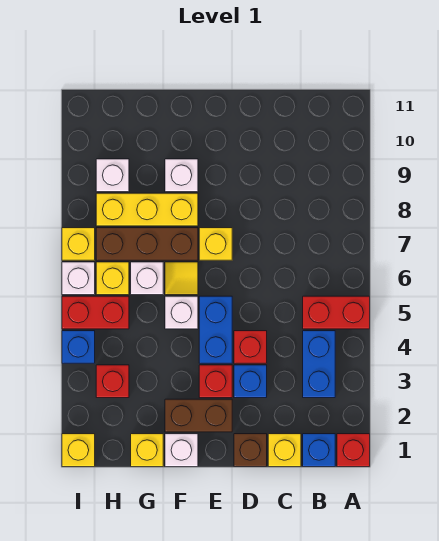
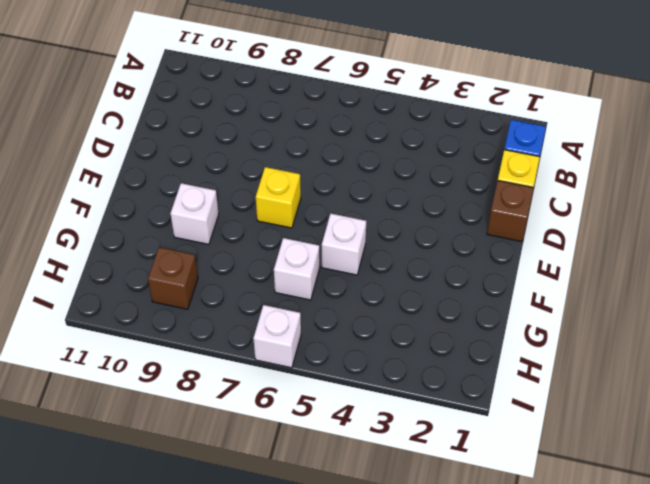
brown brick H9 level 1 -> white brick H9 level 1
none -> red brick A1 level 1
none -> red brick A5:B5 level 1
none -> blue brick B3:B4 level 1

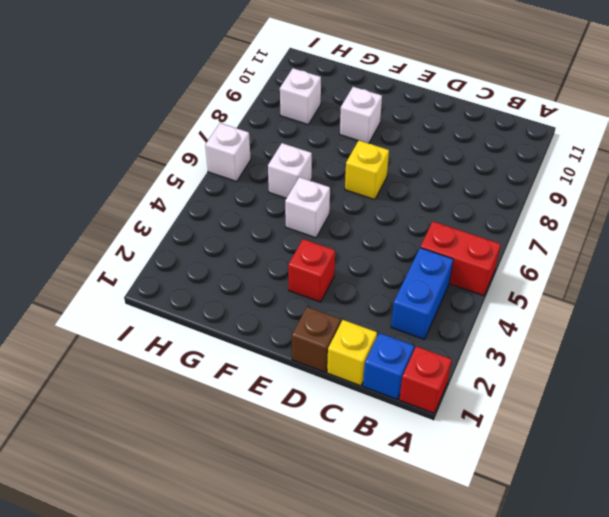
none -> blue brick D3 level 1
none -> red brick D4 level 1
none -> brown brick E2:F2 level 1

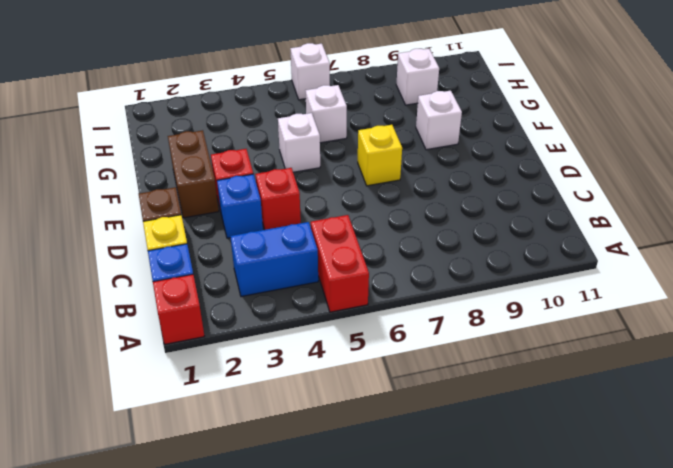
none -> blue brick E4:E5 level 1
none -> white brick F1 level 1
none -> yellow tile F6 level 1

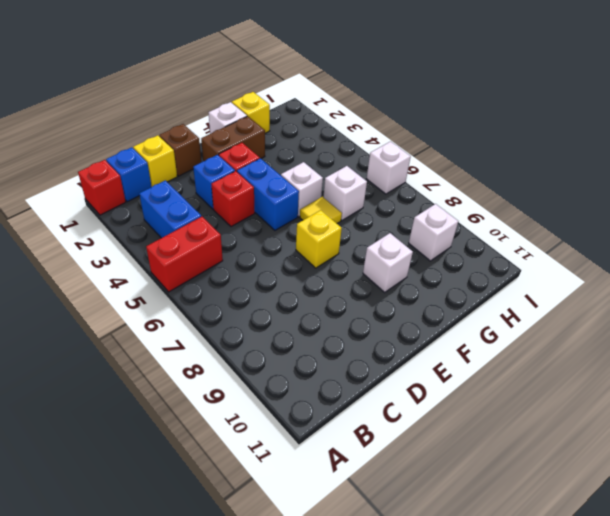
none -> brown brick F7:H7 level 1
none -> yellow brick F8:H8 level 1
none -> red brick H3 level 1

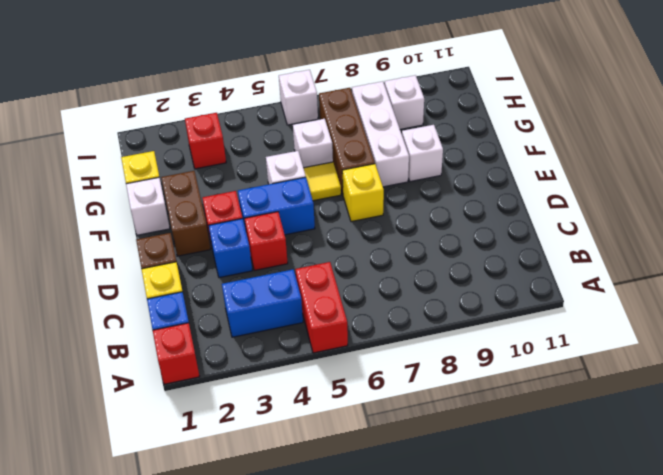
white brick F8:H8 level 1 -> yellow brick F8:H8 level 1
none -> red brick H5:I5 level 1
none -> yellow brick H6 level 1
none -> yellow brick I1 level 1

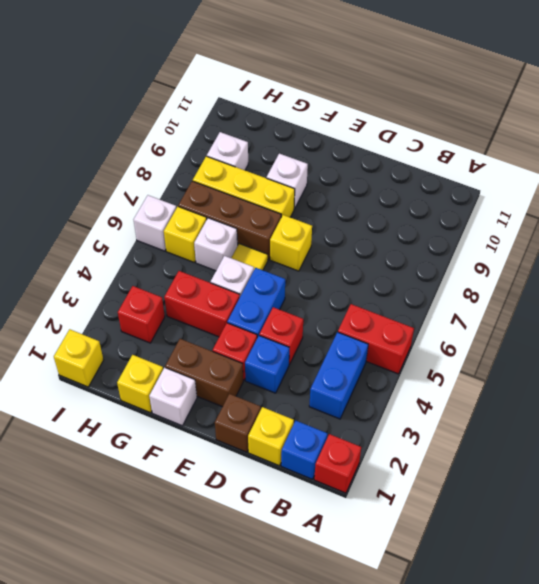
red brick F4:G4 level 1 -> red brick H5:I5 level 1
none -> blue brick I4 level 1
none -> yellow brick I7 level 1

